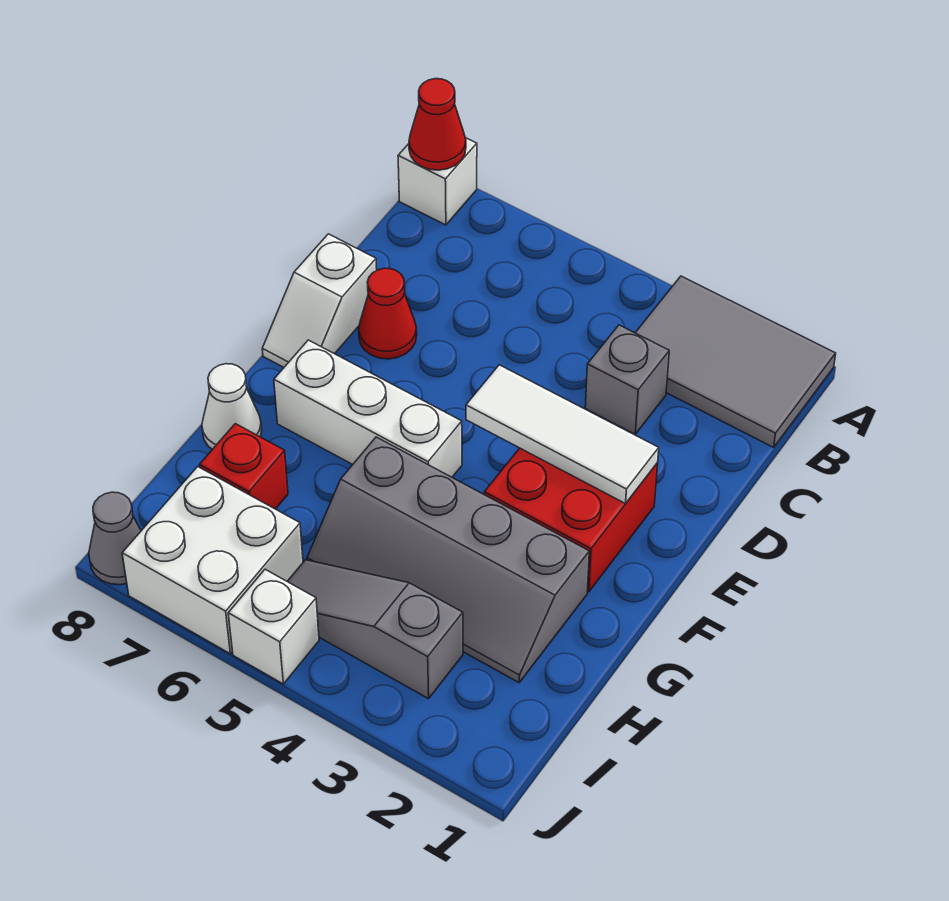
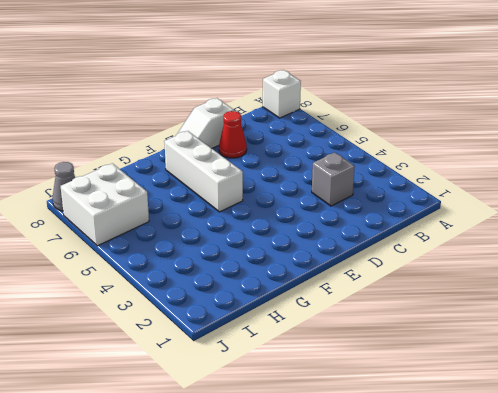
none -> grey tile A1:B3 level 1
none -> red brick E2:F3 level 1
none -> grey slope G2:H5 level 1 top G

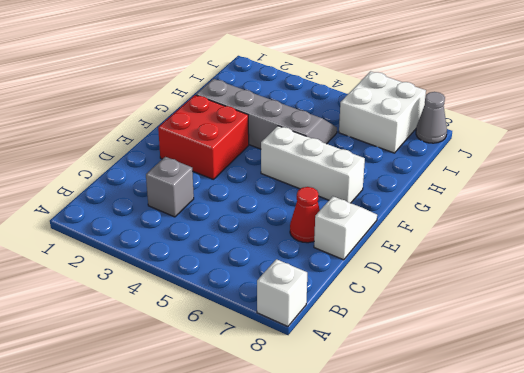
none -> grey tile A1:B3 level 1
none -> white cone G8 level 1
none -> red brick H7 level 1

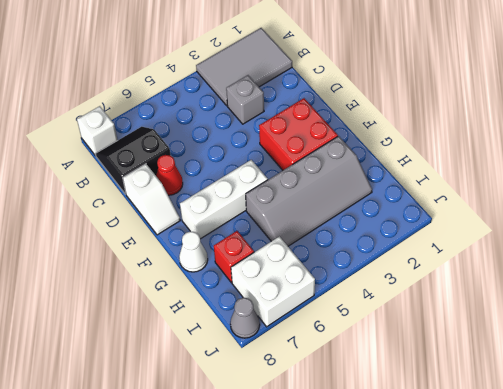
black slope B7:C8 level 1 top C -> none
none -> grey slope I3:I5 level 1 top 3
none -> white brick J5 level 1
none -> red cone A8 level 2

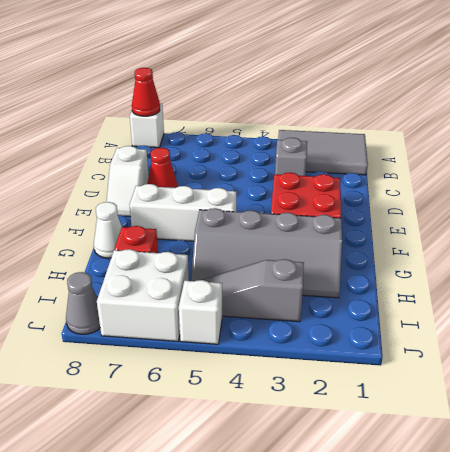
none -> white tile E2:E4 level 2

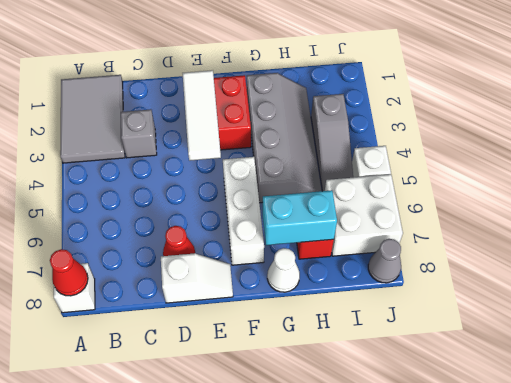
cyan brick G7:H7 level 2 -> none

